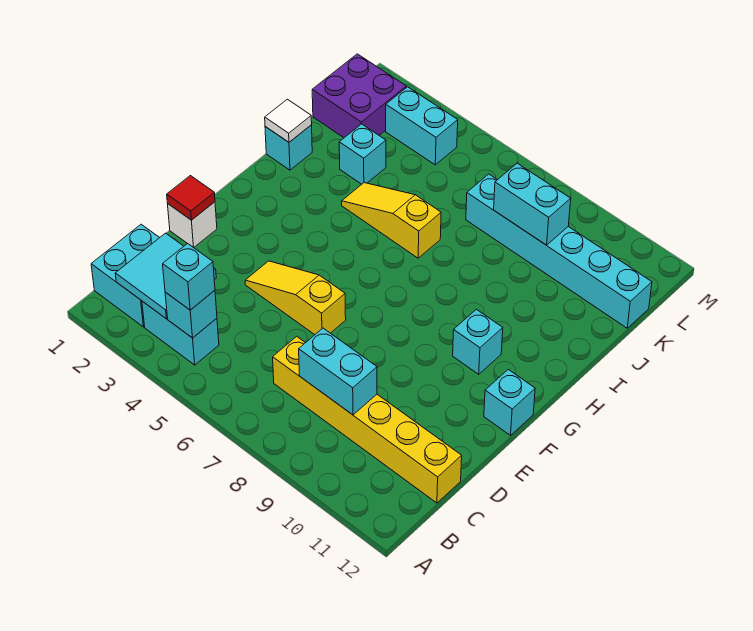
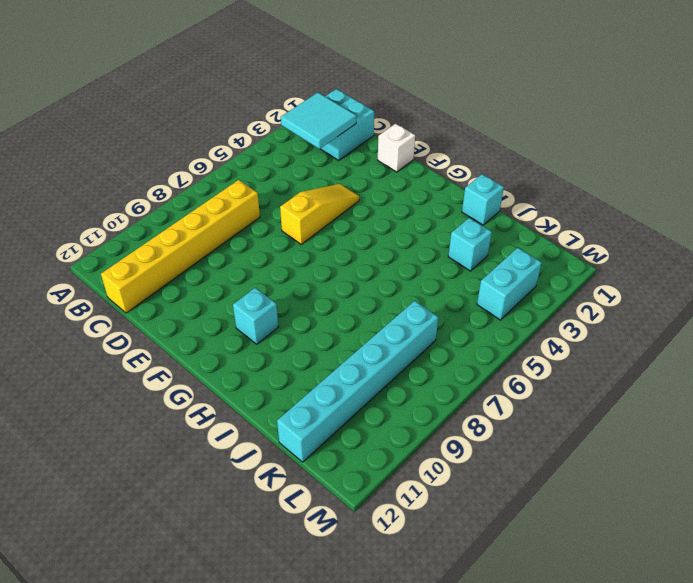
none -> cyan brick B3:B4 level 1
none -> cyan brick F12 level 1
none -> yellow slope I4:I6 level 1 top 6

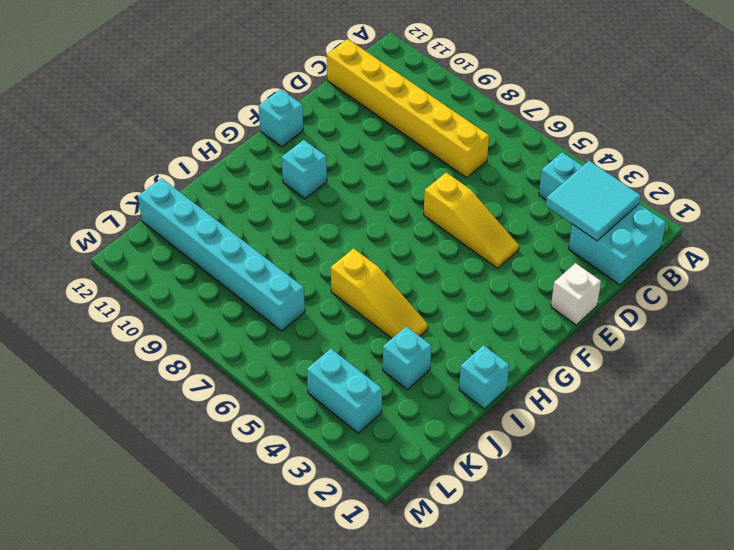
none -> purple brick K1:L2 level 1
none -> cyan brick B4 level 2
none -> cyan brick C8:C9 level 2

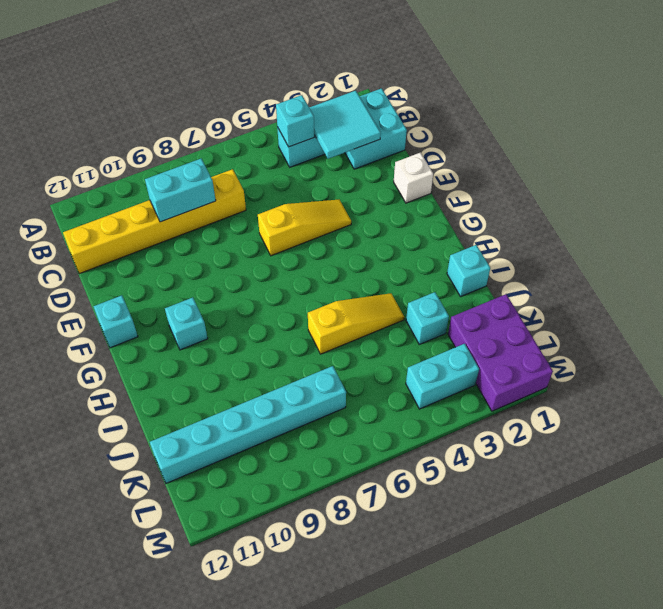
purple brick K1:M2 level 1 -> purple brick K1:L2 level 1
none -> red tile E1 level 2
none -> white tile I1 level 2
none -> cyan brick K8:K9 level 2

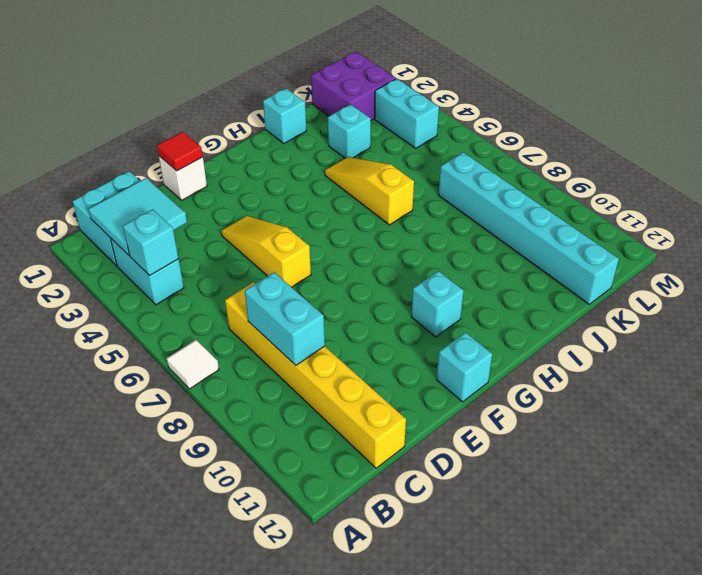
white tile A7 level 1 -> white tile I1 level 2
none -> cyan brick K8:K9 level 2
none -> cyan brick B4 level 3

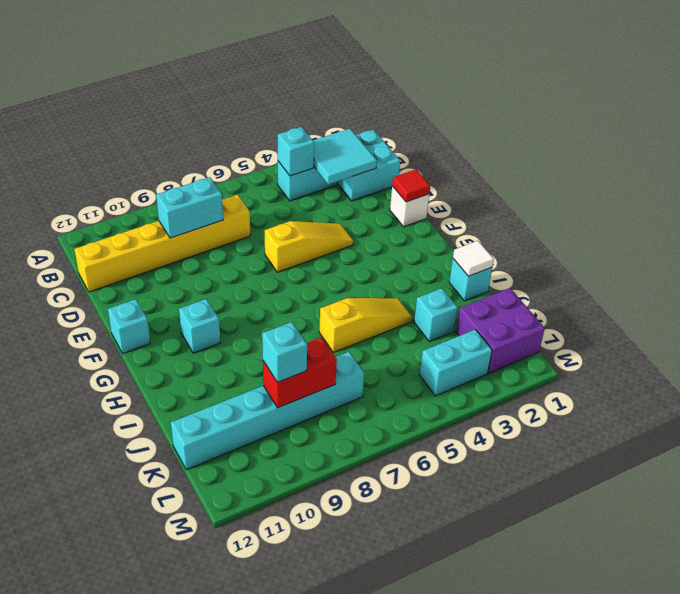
red brick K8:K9 level 2 -> cyan brick K8:K9 level 2
cyan brick K9 level 3 -> cyan brick B4 level 3

